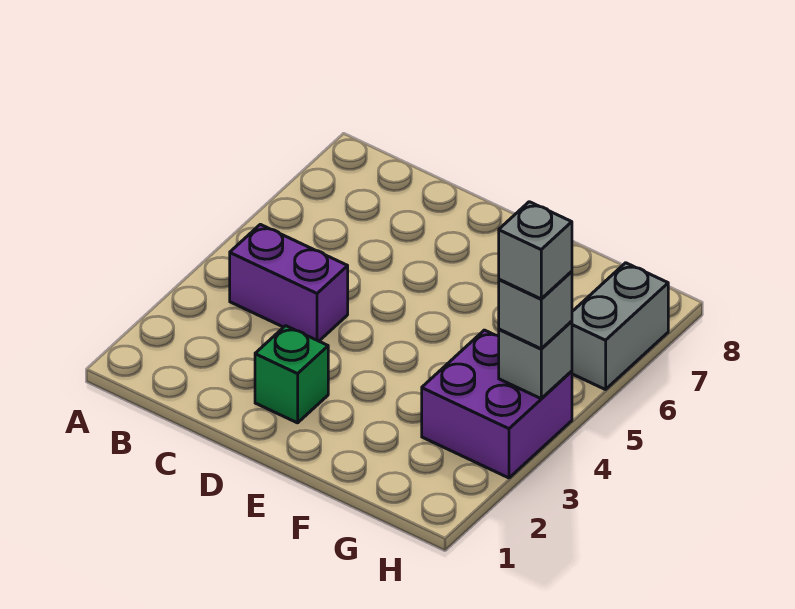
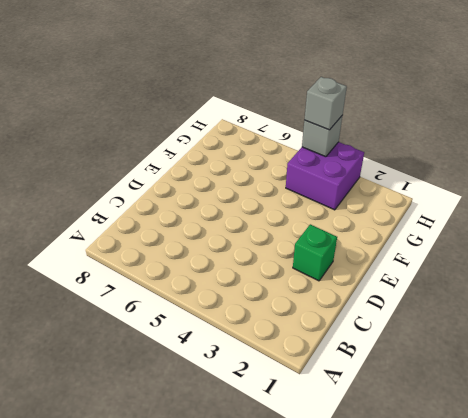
none -> purple brick B4:C4 level 1
none -> grey brick H6:H7 level 1

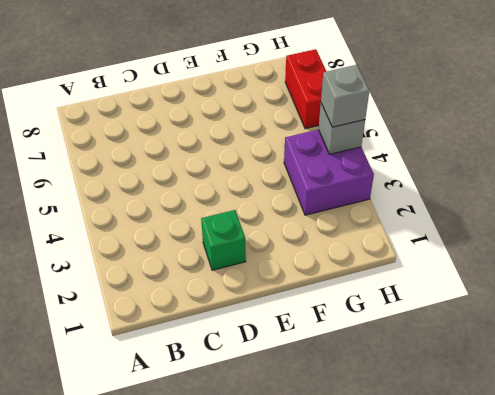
red brick H6:H7 level 1 -> grey brick H6:H7 level 1
none -> purple brick B4:C4 level 1
none -> grey brick H4 level 4

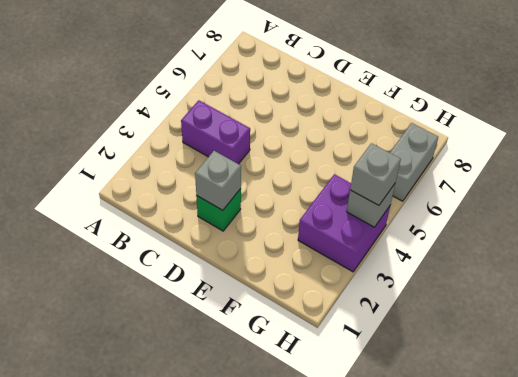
grey brick D2 level 2 -> grey brick H4 level 4

